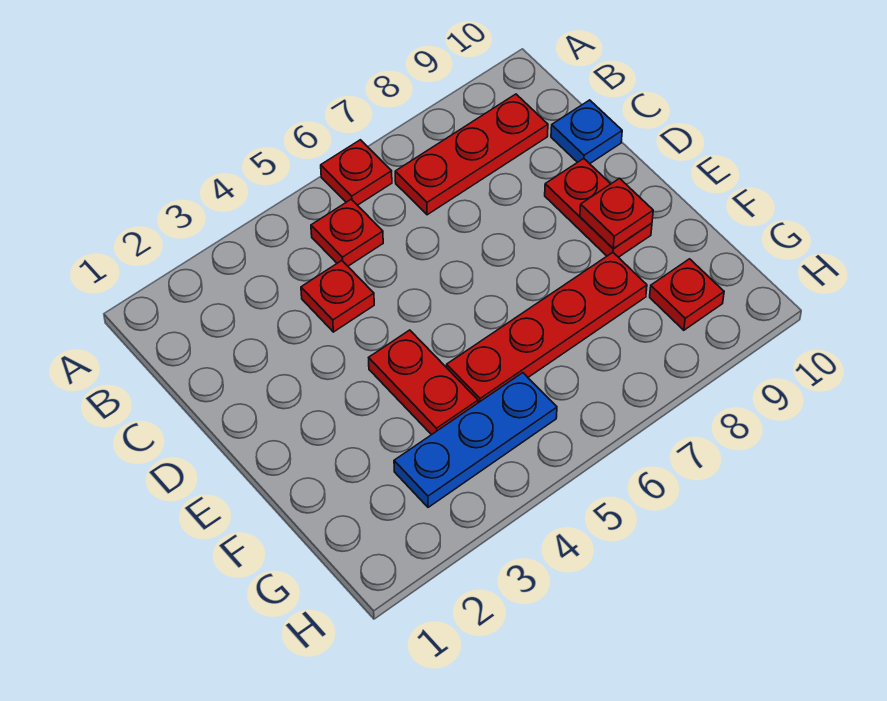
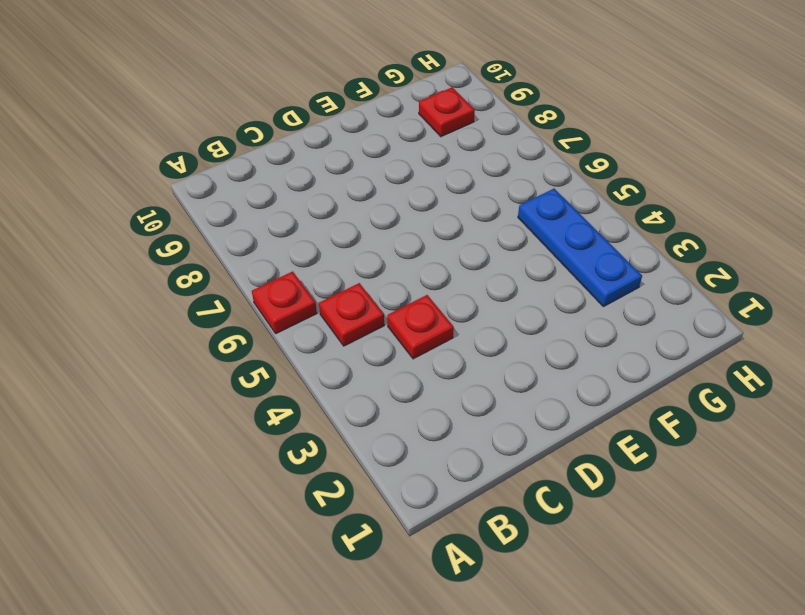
none -> red plate B7:B9 level 1
none -> blue plate C10 level 1

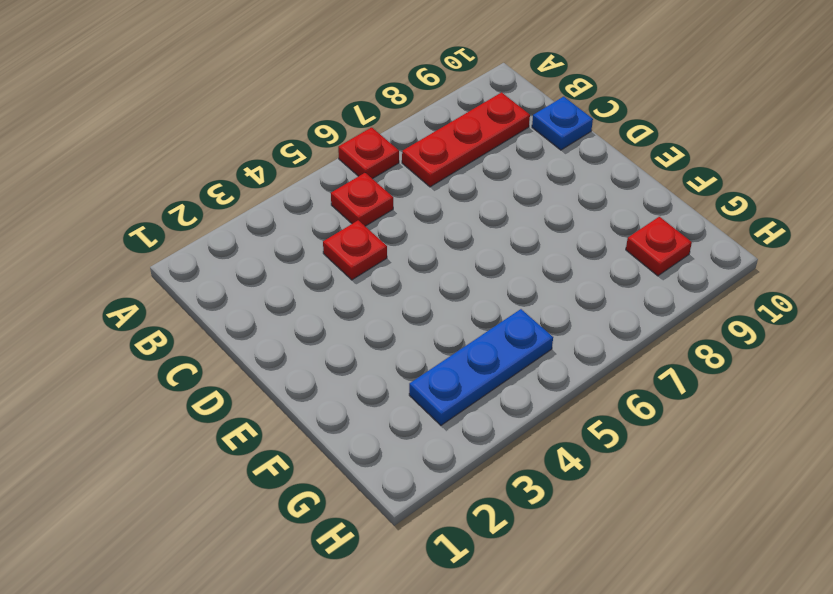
none -> red plate D9:E9 level 1
none -> red plate E4:F4 level 1

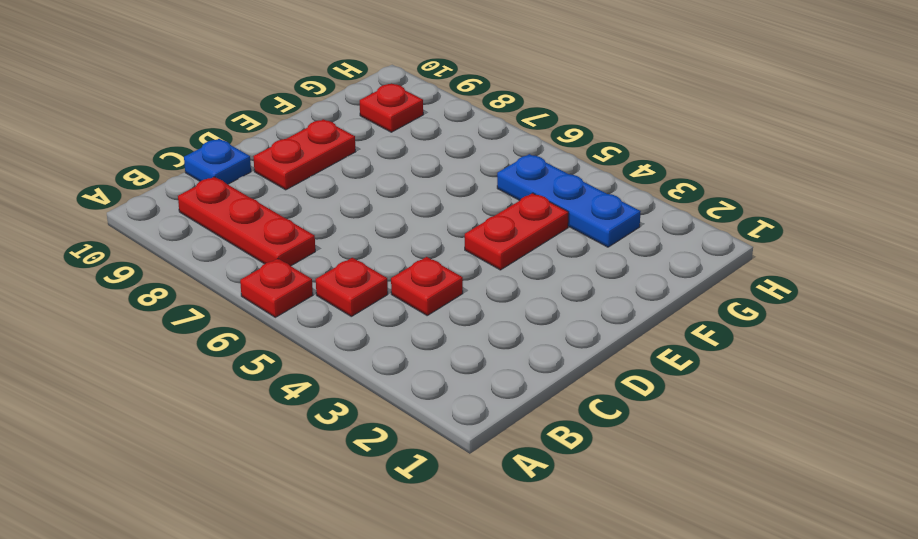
none -> red plate F5:F8 level 1
none -> red plate E9 level 2

